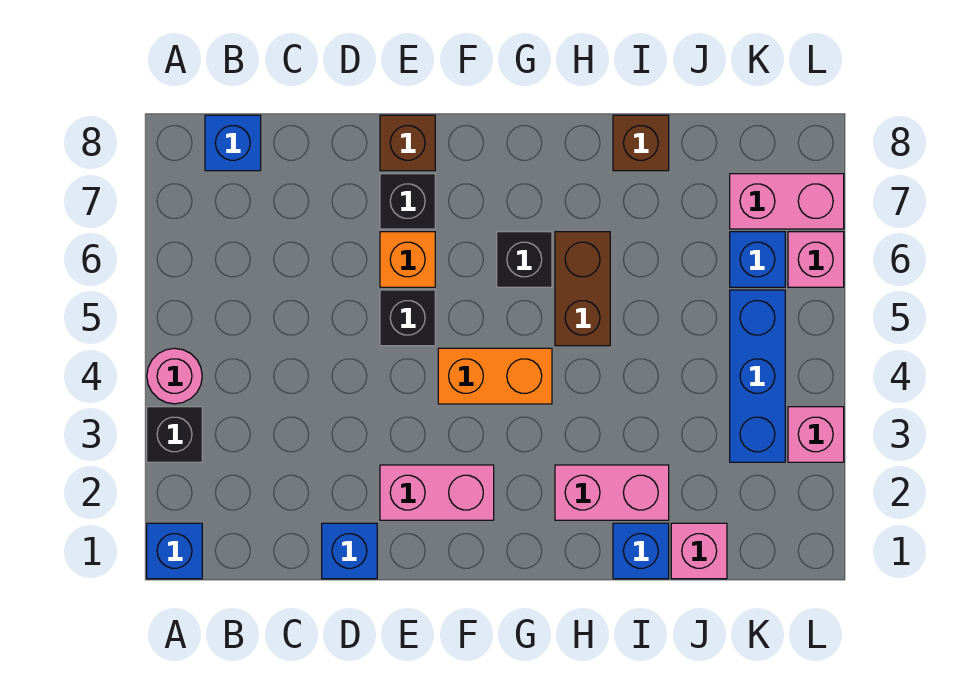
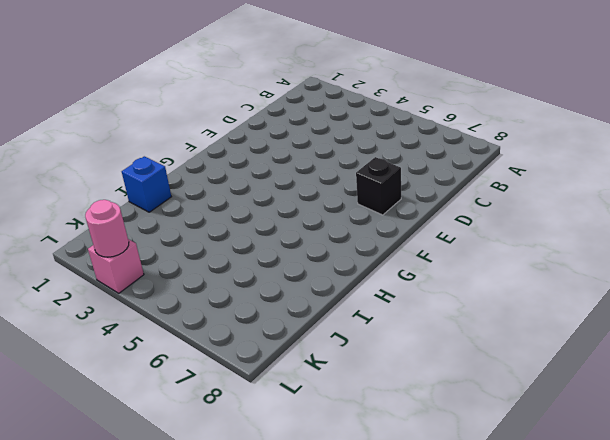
pink round brick L3 level 2 -> pink round brick A4 level 1
none -> blue brick A1 level 1
none -> black brick A3 level 1
none -> blue brick B8 level 1

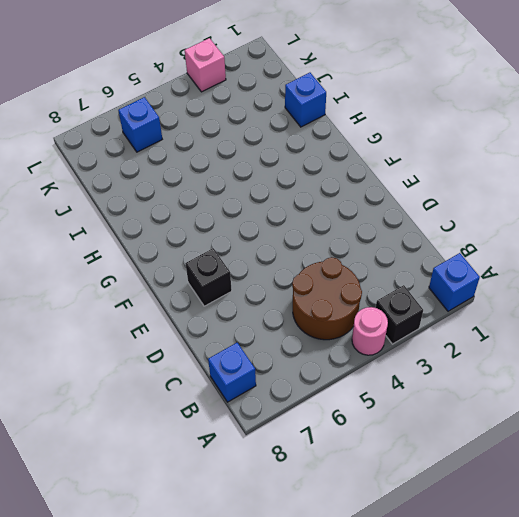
brown round brick B4:C5 level 1 -> none
none -> blue brick D1 level 1
none -> pink brick E2:F2 level 1
none -> black brick E5 level 1

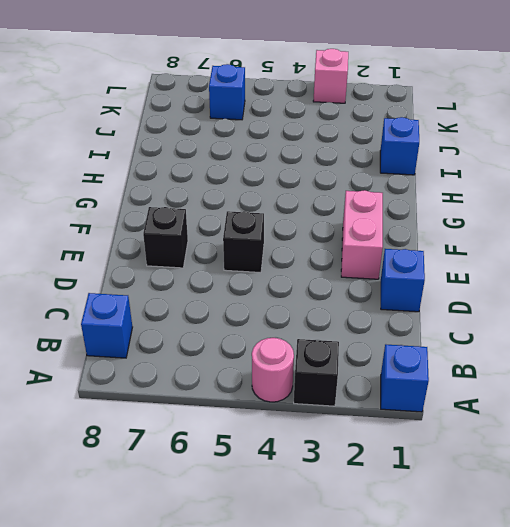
none -> orange brick E6 level 1
none -> brown brick E8 level 1
none -> orange brick F4:G4 level 1

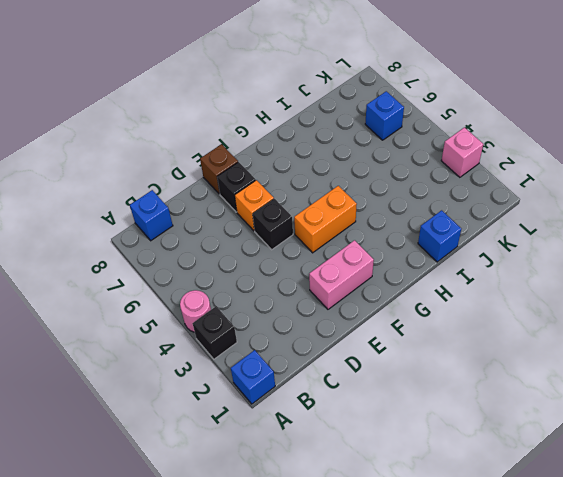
none -> blue brick D1 level 1
none -> black brick G6 level 1
none -> pink brick H2:I2 level 1

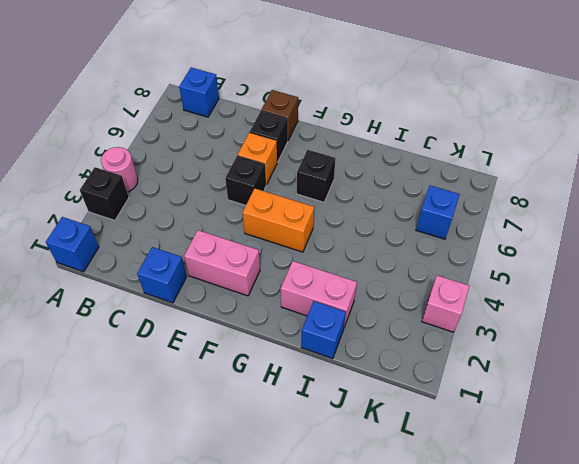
none -> brown brick H5:H6 level 1
none -> brown brick I8 level 1
none -> pink brick J1 level 1

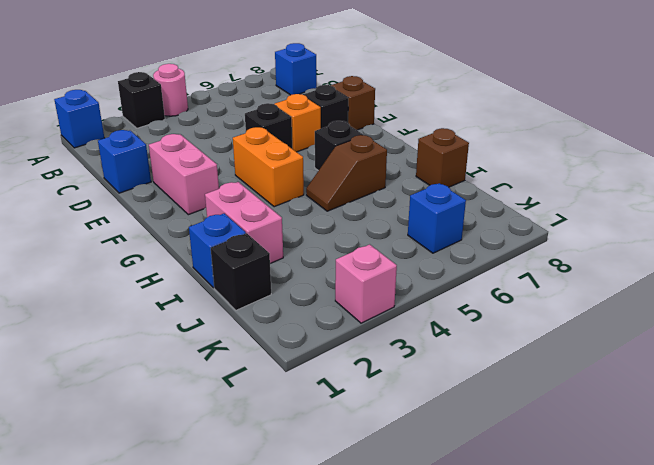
brown slope H5:H6 level 1 top 6 -> brown brick H5:H6 level 1
black brick J1 level 1 -> pink brick J1 level 1
none -> blue brick K3:K5 level 1
none -> pink brick K7:L7 level 1
none -> pink brick L6 level 1

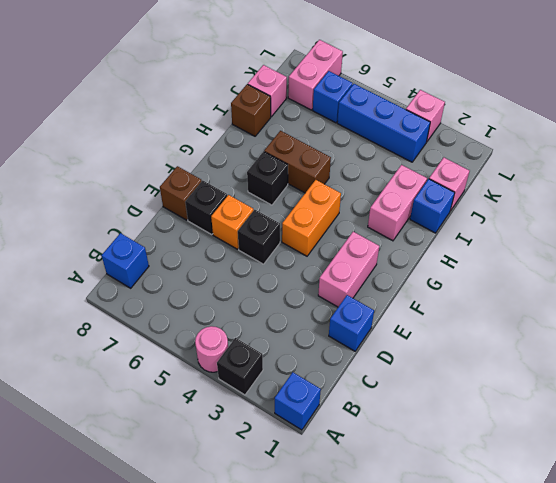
pink brick J8 level 1 -> pink brick L6 level 1

